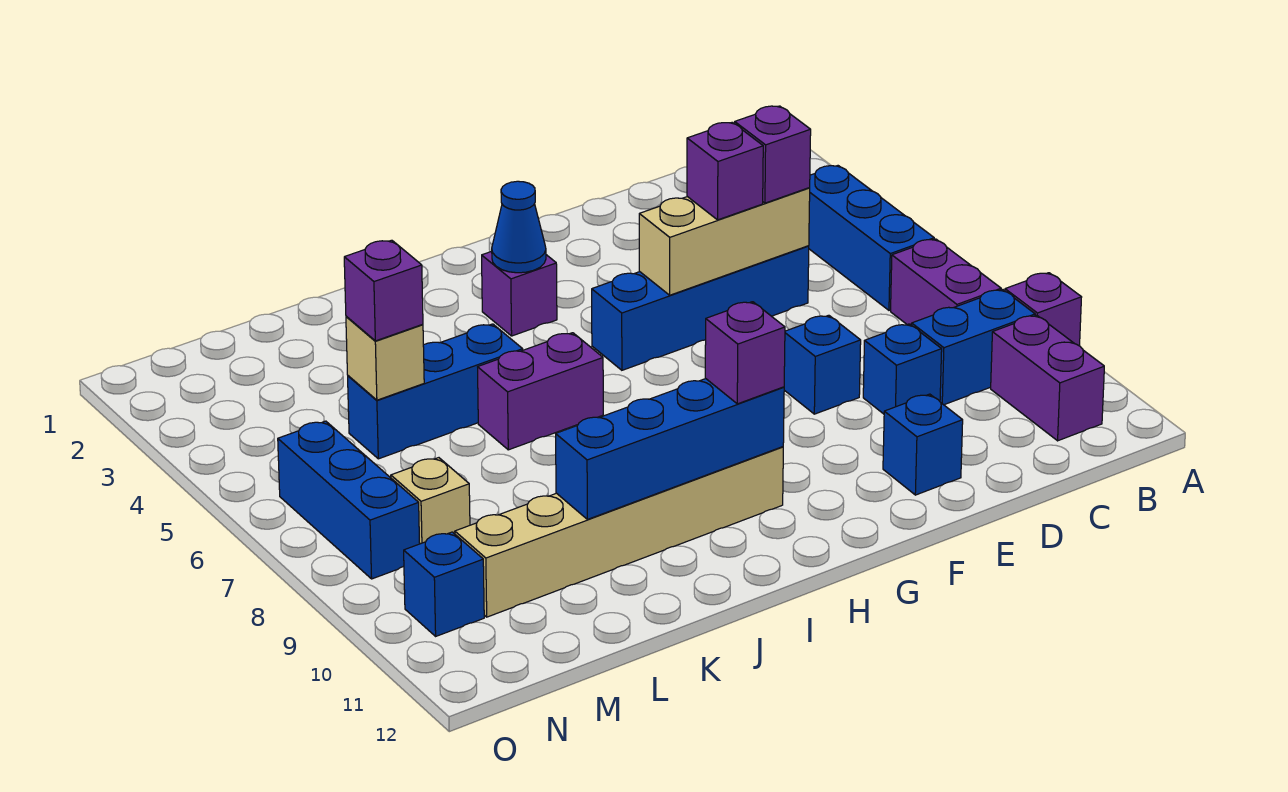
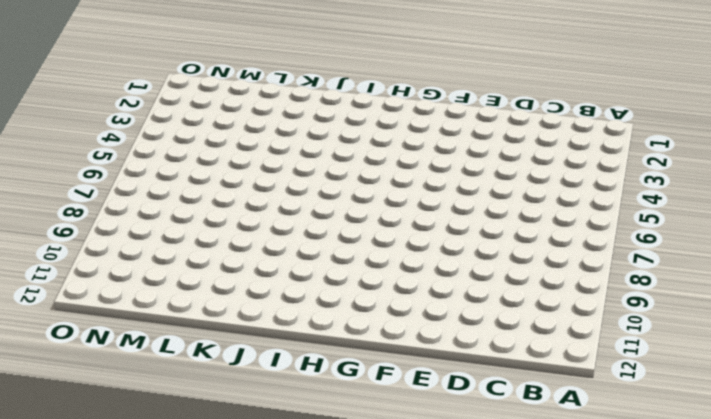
none -> purple brick A9 level 1
none -> blue brick B4:B6 level 1
none -> purple brick B7:B8 level 1

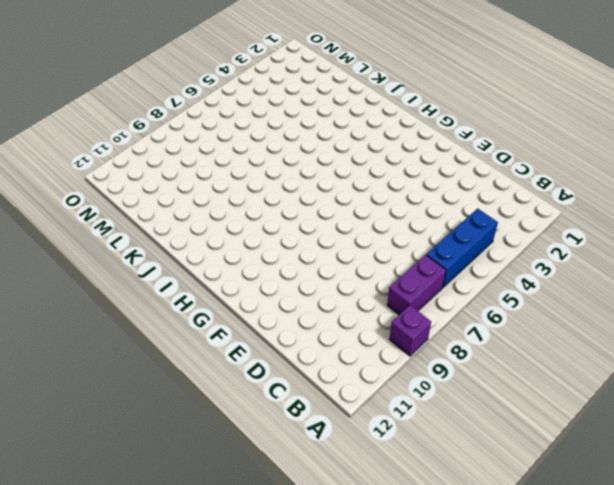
none -> blue brick B9:C9 level 1
none -> purple brick B10:B11 level 1
none -> blue brick D5:G5 level 1

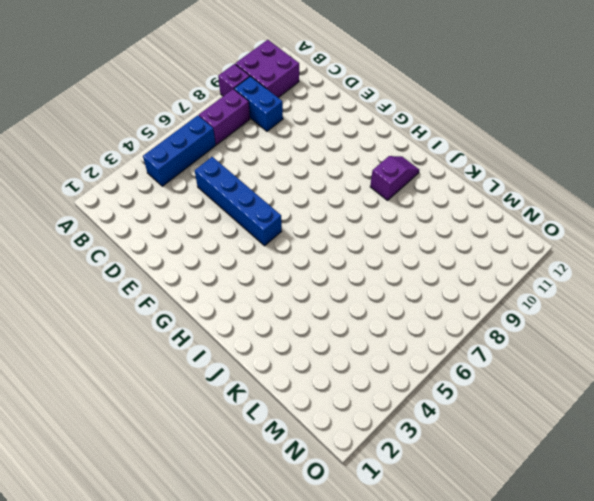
purple brick A10:B11 level 1 -> purple brick B10:B11 level 1
purple slope I10:I11 level 1 top 10 -> tan brick H10:M10 level 1
none -> blue brick D9 level 1
none -> blue brick E8 level 1
none -> blue brick E11 level 1

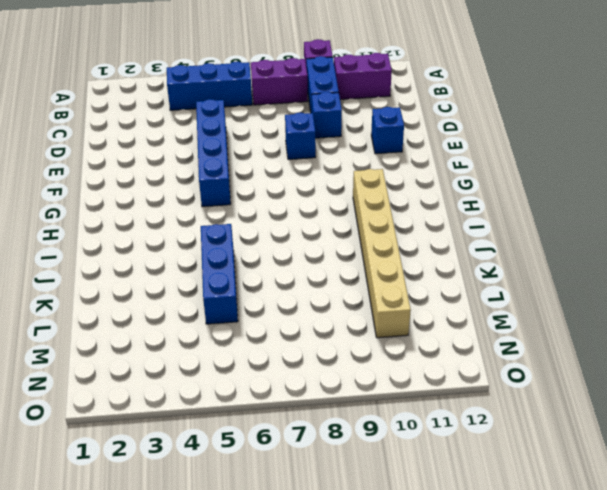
none -> purple brick H3 level 1
none -> purple brick I6:J6 level 1
none -> tan brick M8 level 1

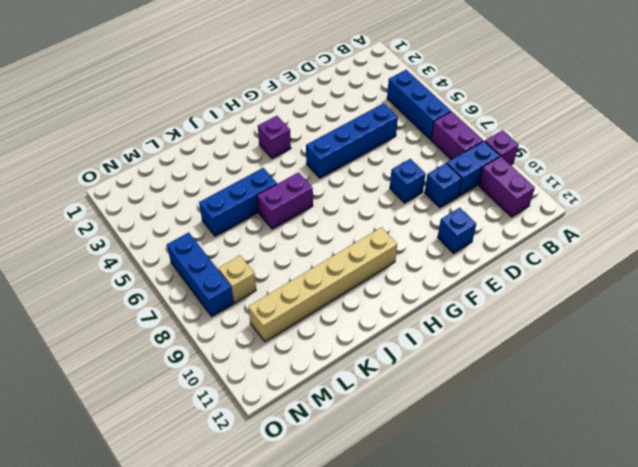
none -> blue brick N10 level 1
none -> tan brick D5:F5 level 2
none -> blue cone H3 level 2

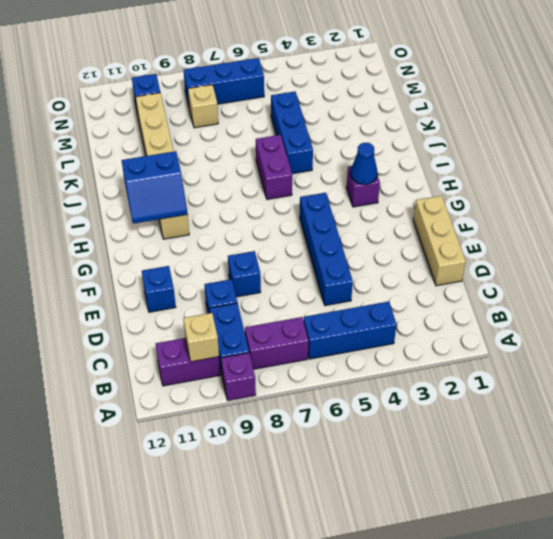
tan brick B10 level 2 -> tan brick L5 level 2
tan brick D1:F1 level 1 -> tan brick D5:F5 level 2
blue slope H10:I11 level 2 top I -> blue brick H10:K10 level 2
none -> purple brick D5 level 3
none -> purple brick E5 level 3
none -> purple brick H10 level 3

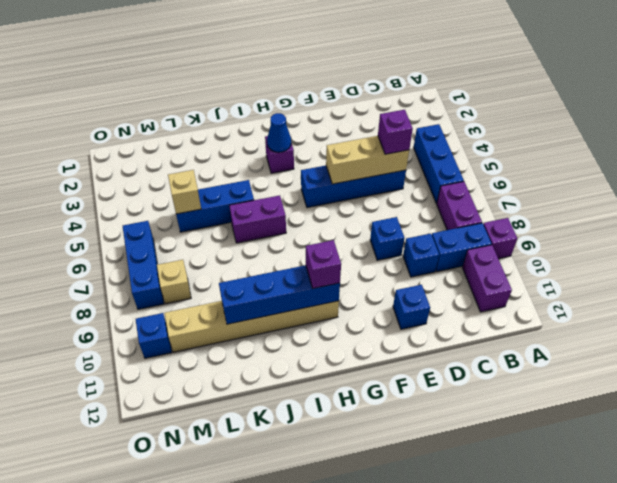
none -> purple brick E5 level 3
none -> purple brick L5 level 3

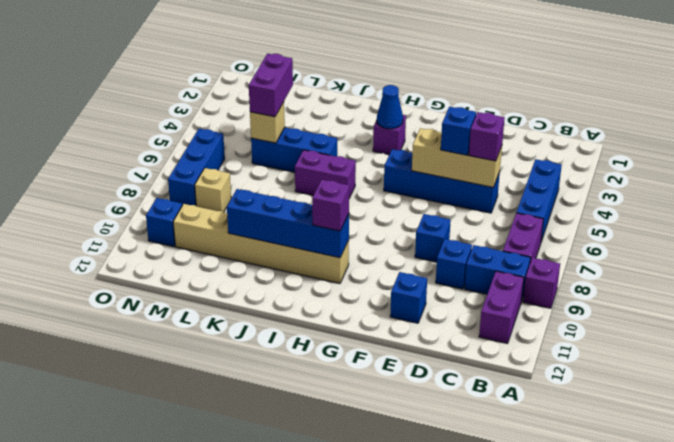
blue brick E5 level 3 -> purple brick E5 level 3
purple brick L4:L5 level 3 -> purple brick L5 level 3

